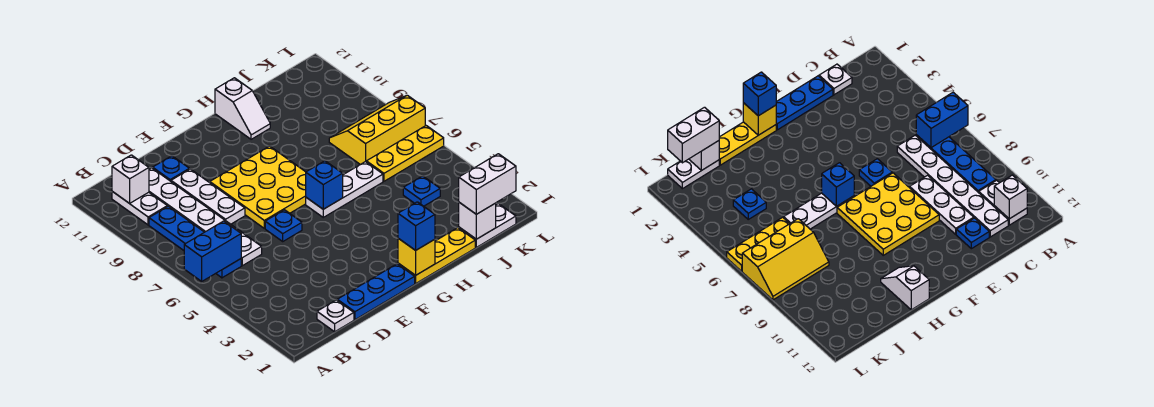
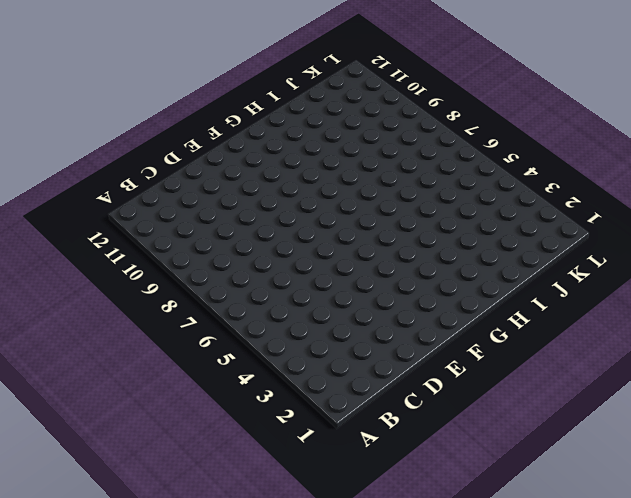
none -> blue plate B6:B9 level 1
none -> white plate B10:B11 level 1
none -> white plate C1 level 1

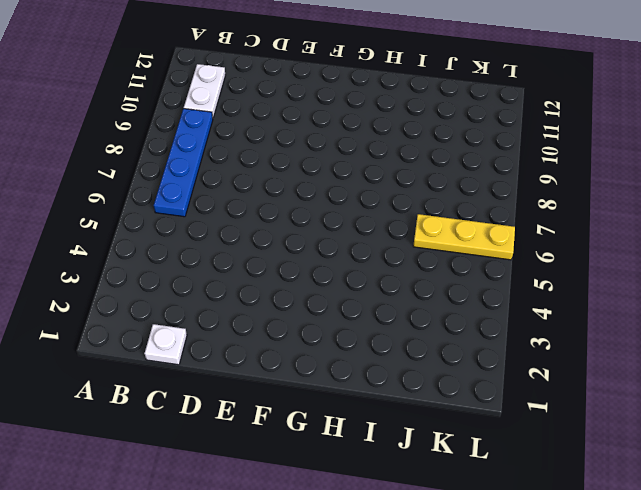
none -> white plate C6:C11 level 1
none -> blue plate D1:F1 level 1
none -> white plate D8:D10 level 1

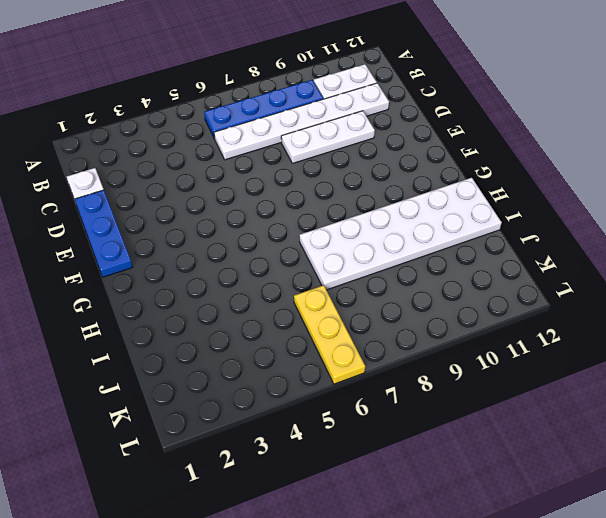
white plate H7:I12 level 1 -> white slope H11:H12 level 1 top 12
none -> blue plate D11 level 1
none -> blue plate E6 level 1
none -> yellow plate E7:G9 level 1

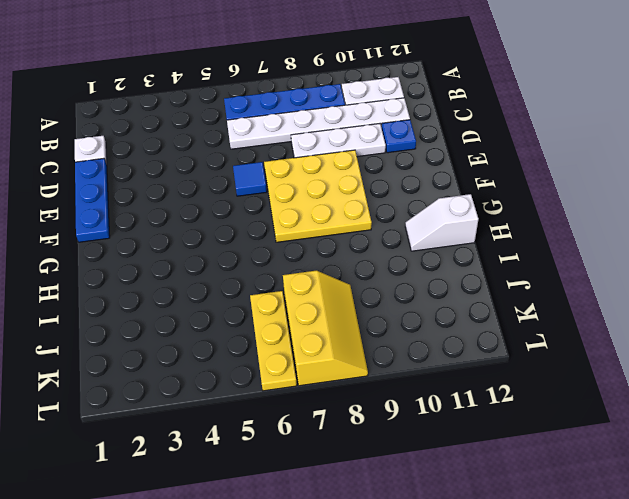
blue tile E6 level 1 -> blue plate E6 level 1
none -> yellow plate G1:I1 level 1
none -> white plate G6:I6 level 1
none -> white plate J1:K1 level 1

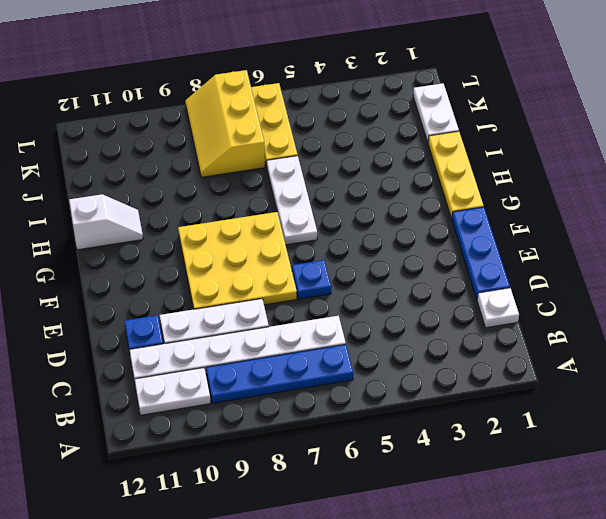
none -> blue plate J4 level 1
none -> blue brick A6:B6 level 2
none -> white brick B11 level 2

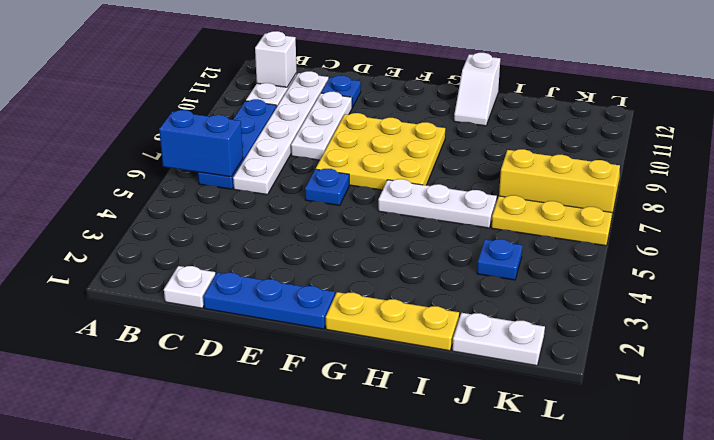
none -> yellow brick G1 level 2
none -> blue brick G6 level 2
none -> white brick J1 level 2

